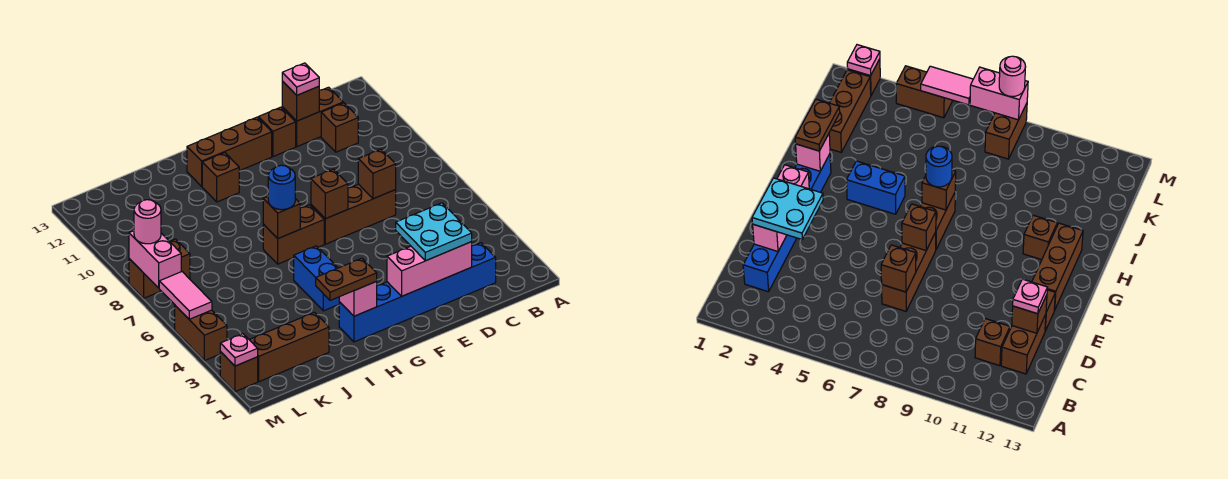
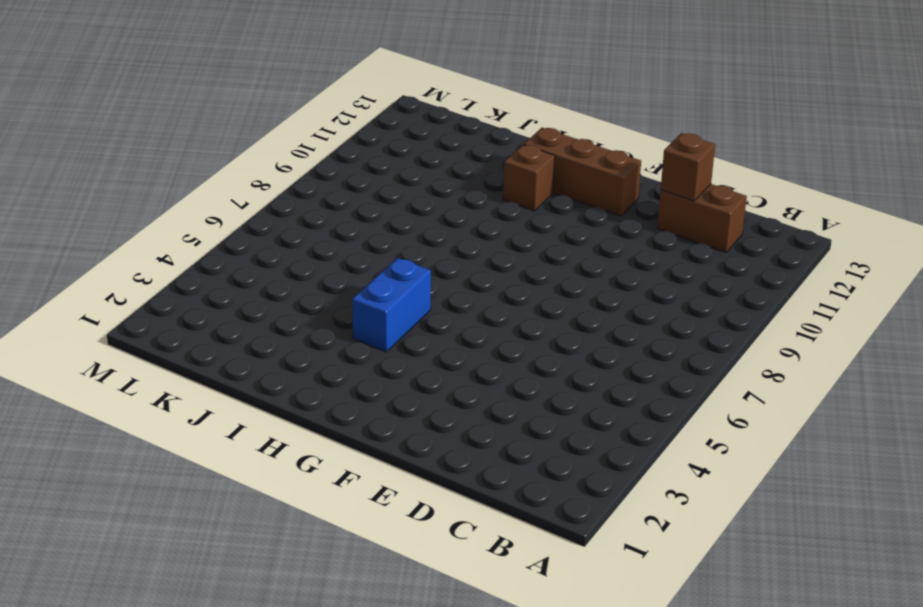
none -> blue brick C2:H2 level 1
none -> brown brick C11 level 1
none -> brown brick D7:F7 level 1

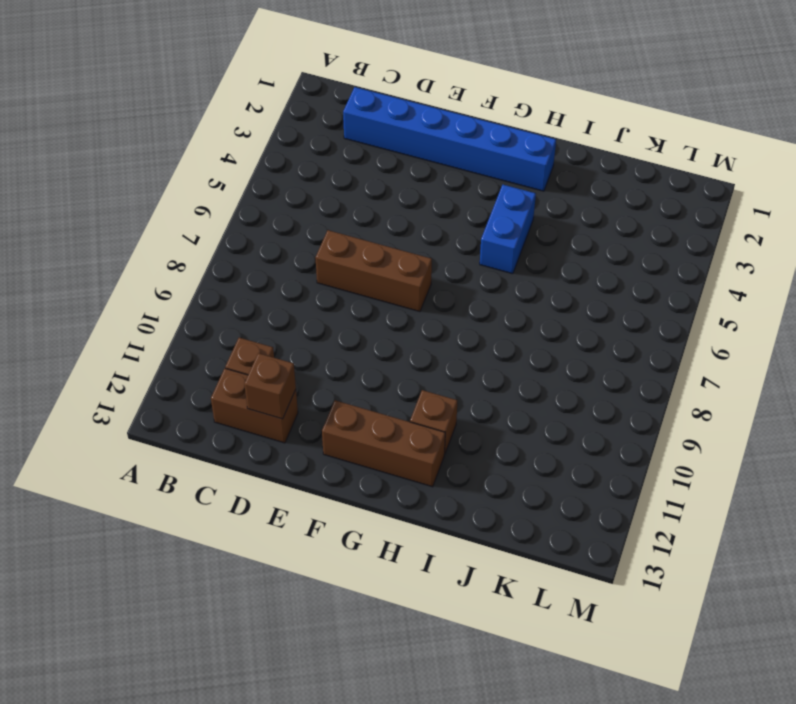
none -> brown brick E12 level 1
none -> brown brick G7:H7 level 1
none -> brown brick J2:L2 level 1

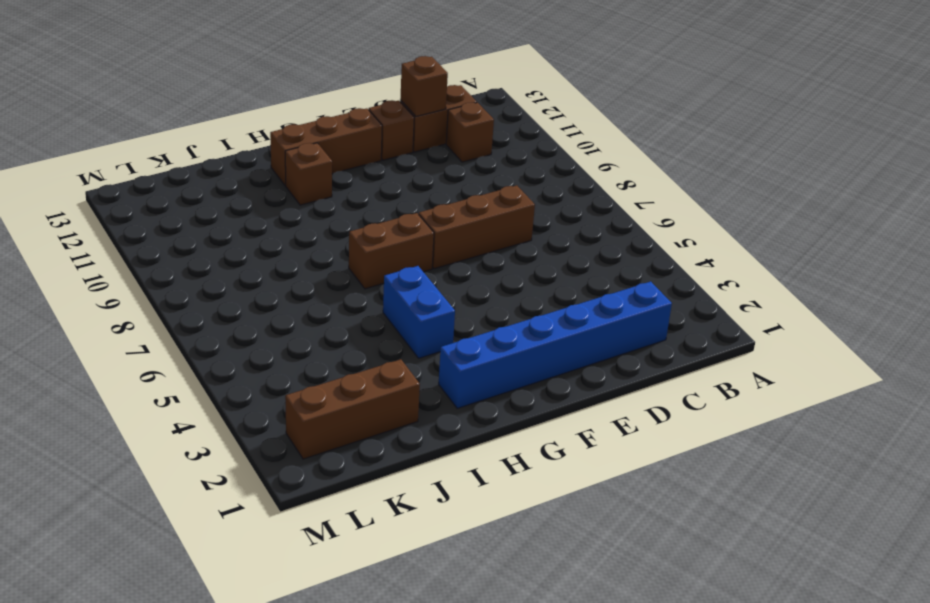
none -> brown brick L8:M8 level 1
none -> brown brick M2 level 1
none -> brown brick M4:M5 level 1

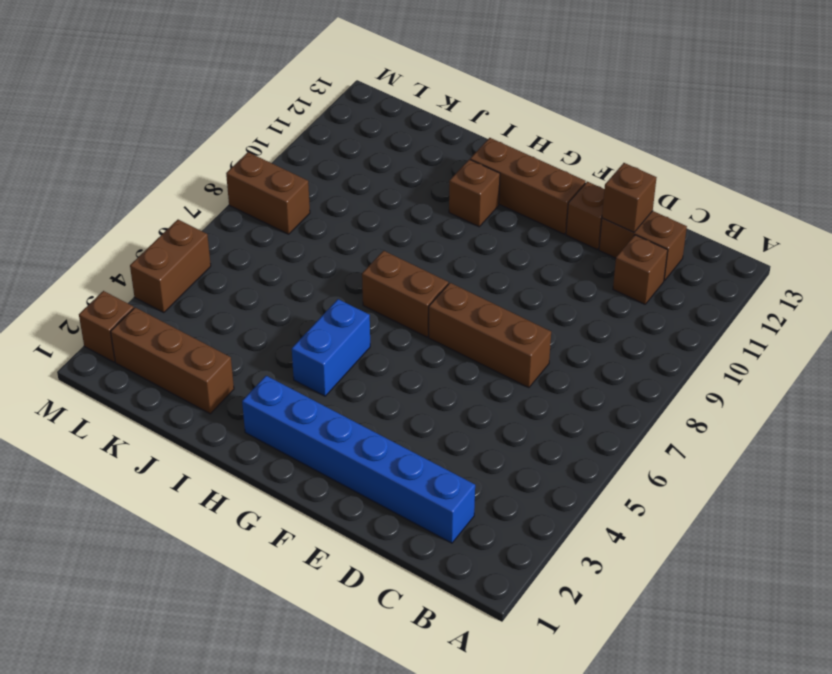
none -> pink brick D2:F2 level 2
none -> brown brick D7 level 2
none -> brown brick F7 level 2

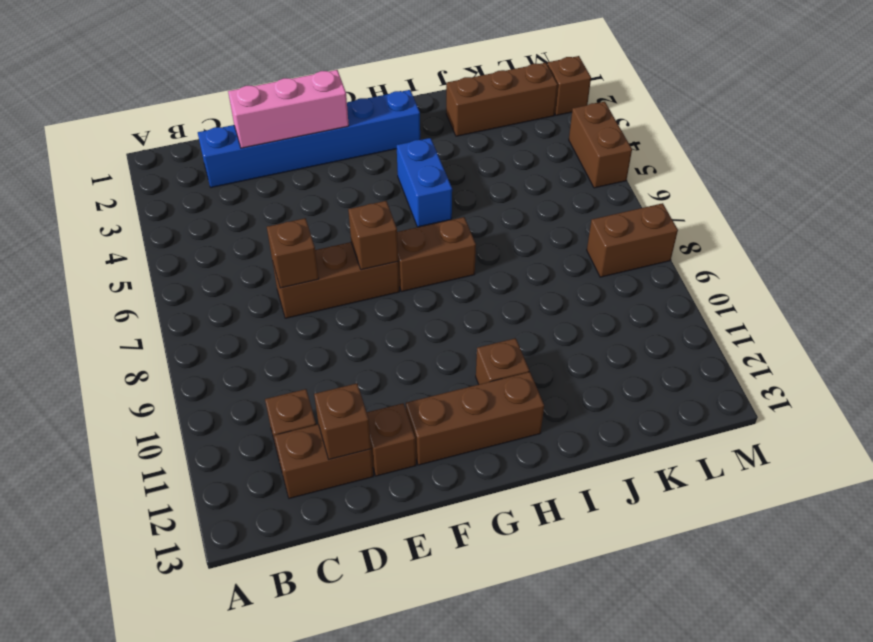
none -> pink brick H2 level 2
none -> brown brick H7 level 2
none -> pink plate M2 level 2

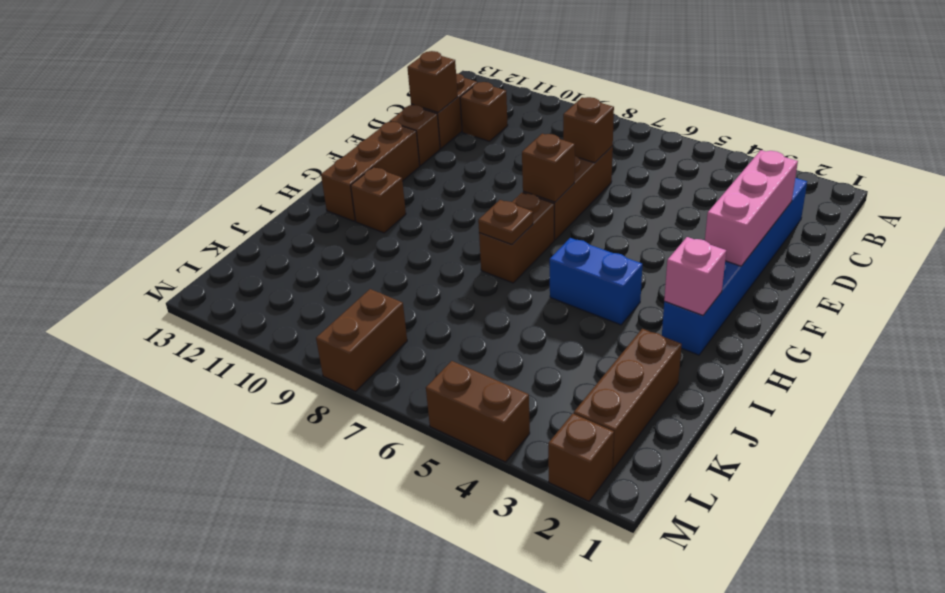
brown plate H7 level 2 -> brown brick H7 level 2
none -> pink plate M2 level 2
none -> pink tile M5:M6 level 2
none -> pink brick M7:M8 level 2

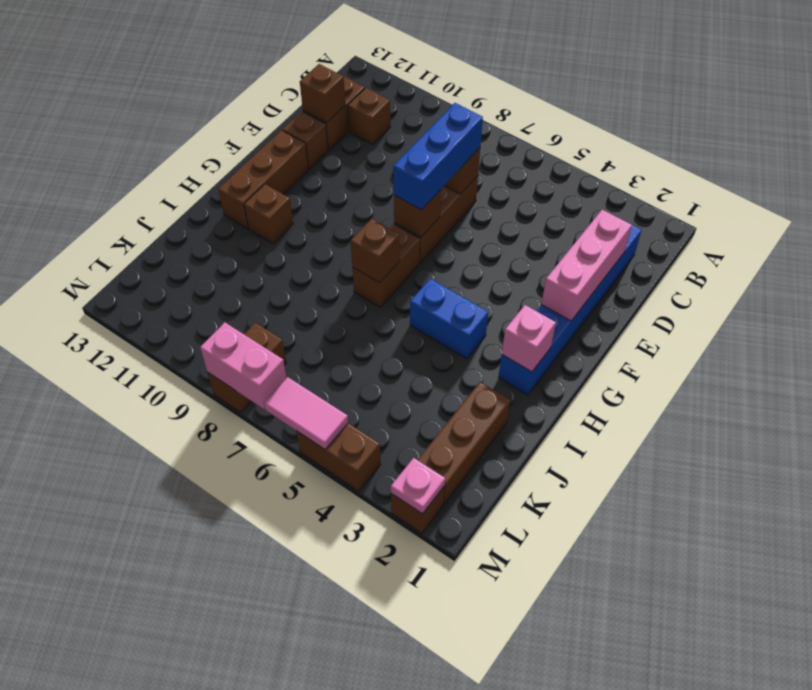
blue brick D7:F7 level 3 -> none
none -> cyan plate D2:E3 level 3
none -> pink plate D12 level 3
none -> brown plate H2:I2 level 3

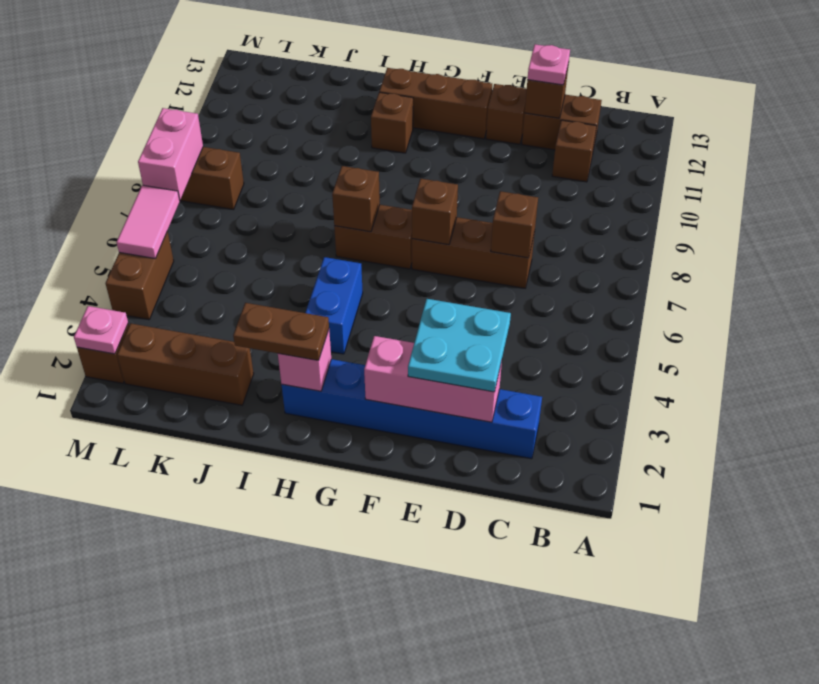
none -> blue round brick H7 level 3
none -> pink round brick M8 level 3

